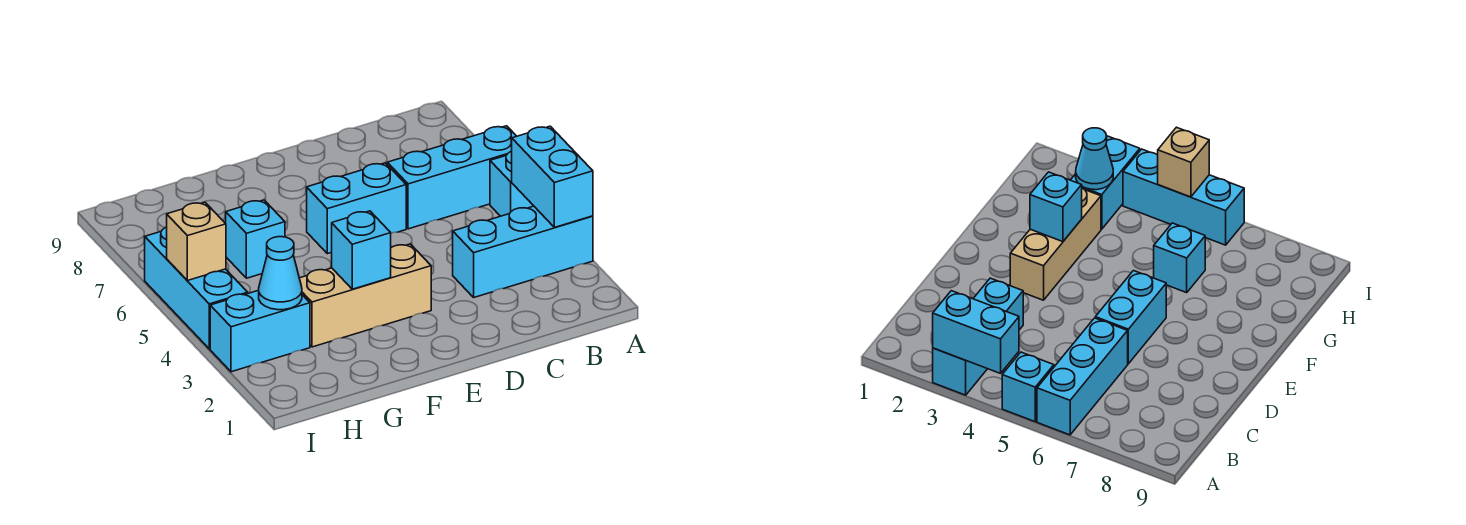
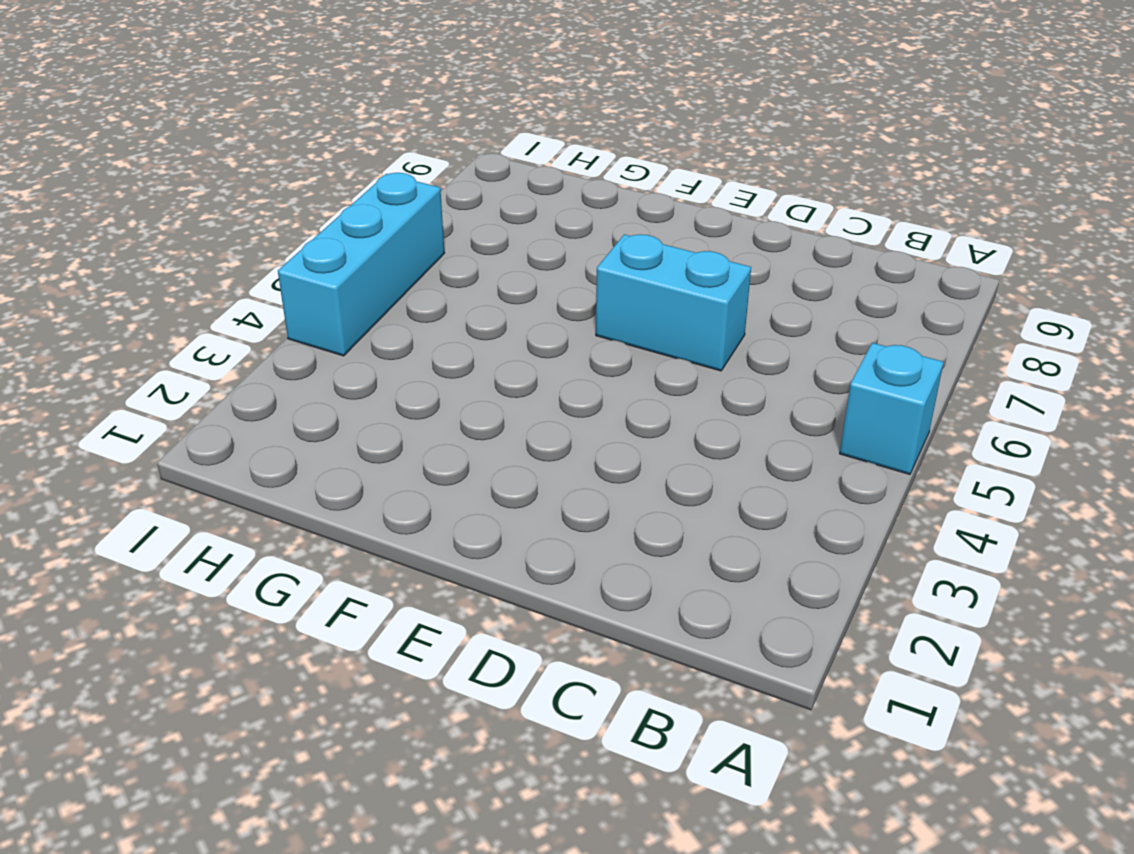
none -> cyan brick A3:C3 level 1
none -> cyan brick A6:C6 level 1
none -> tan brick E3:G3 level 1

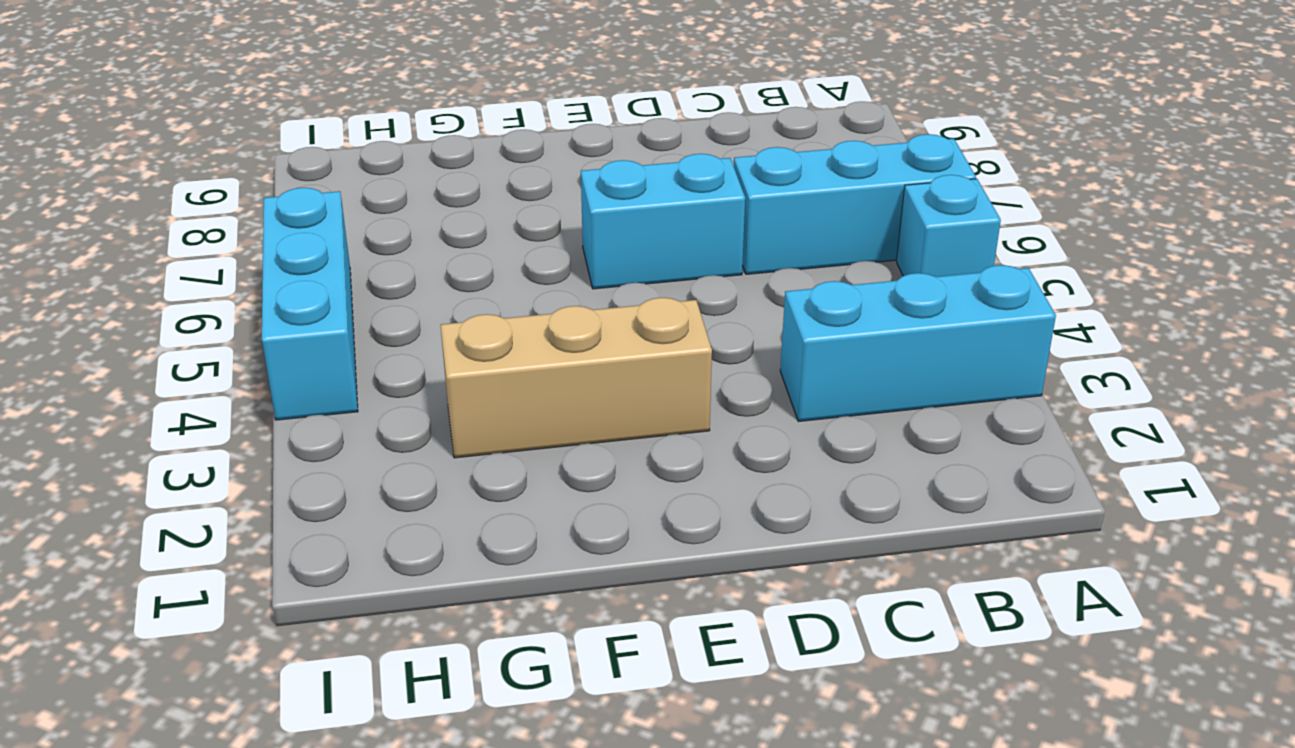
none -> cyan brick G6 level 1
none -> cyan brick H3:I3 level 1
none -> cyan brick A3:A4 level 2

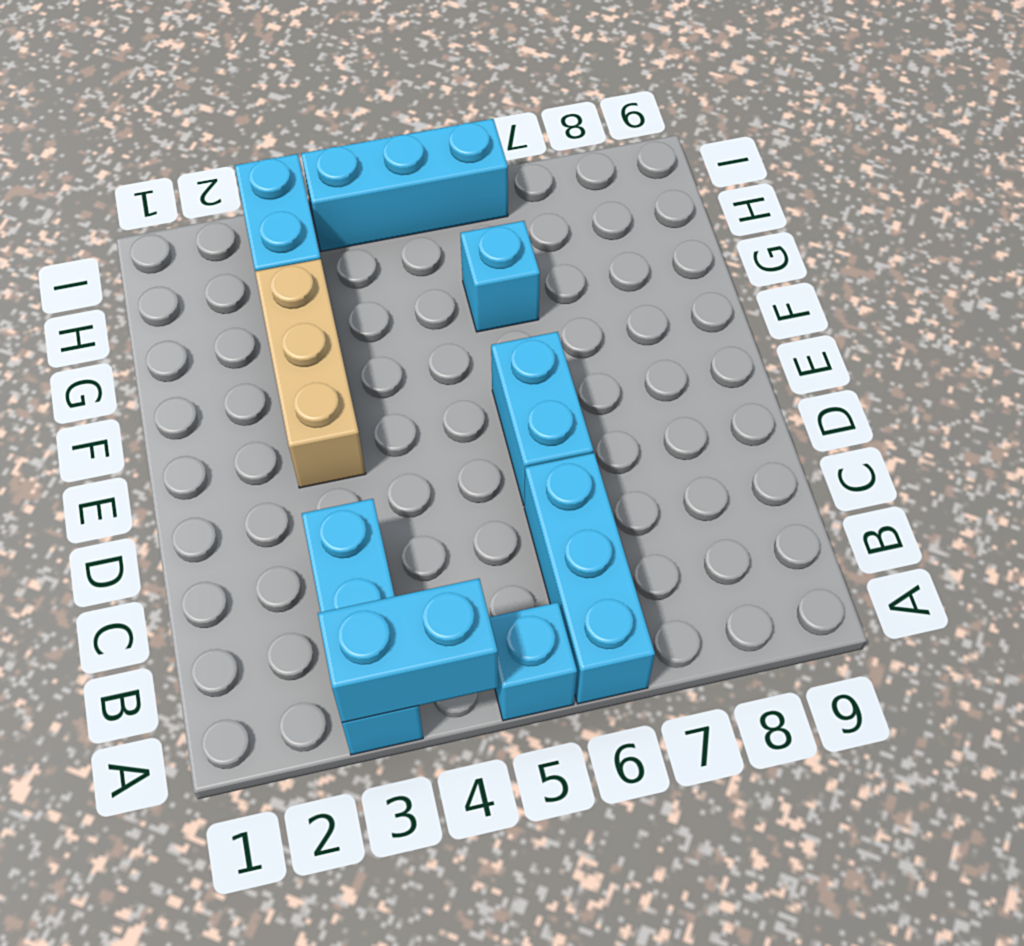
none -> cyan brick F3 level 2
none -> cyan cone H3 level 2
none -> tan brick I5 level 2

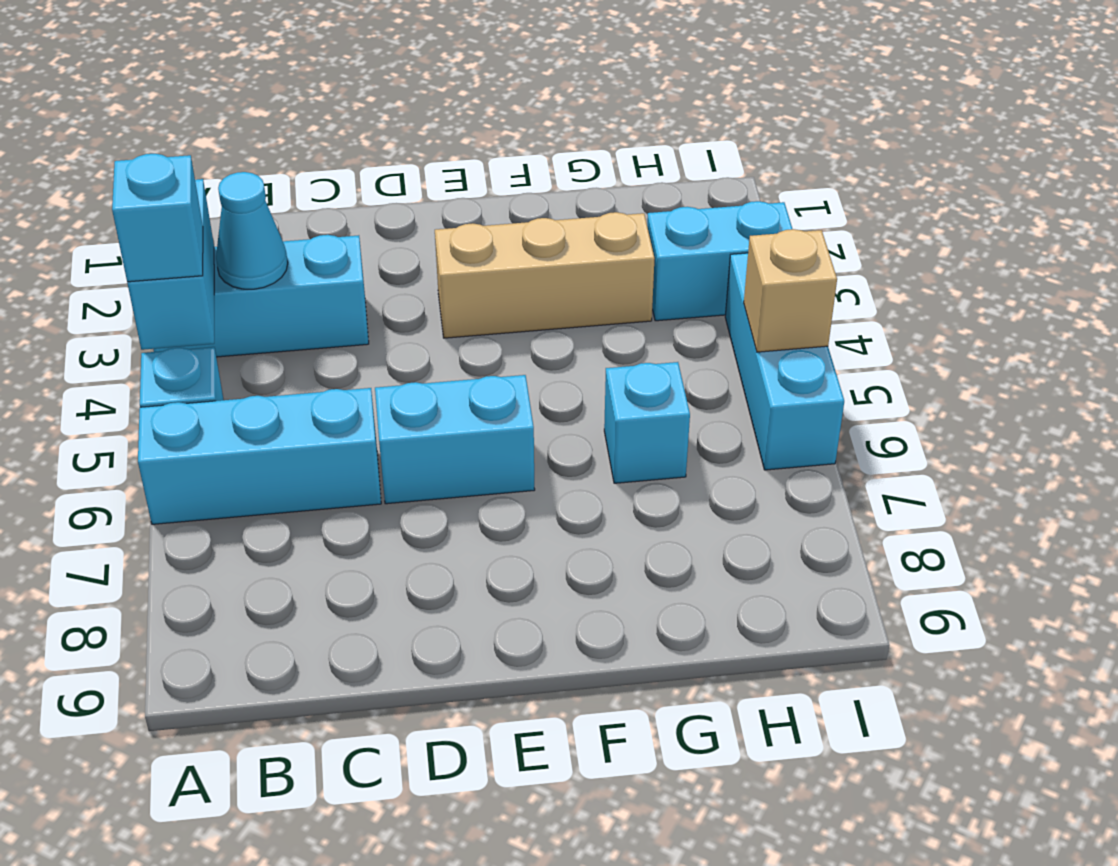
cyan brick A4 level 3 -> cyan brick F3 level 2
cyan cone B3 level 2 -> cyan cone H3 level 2

